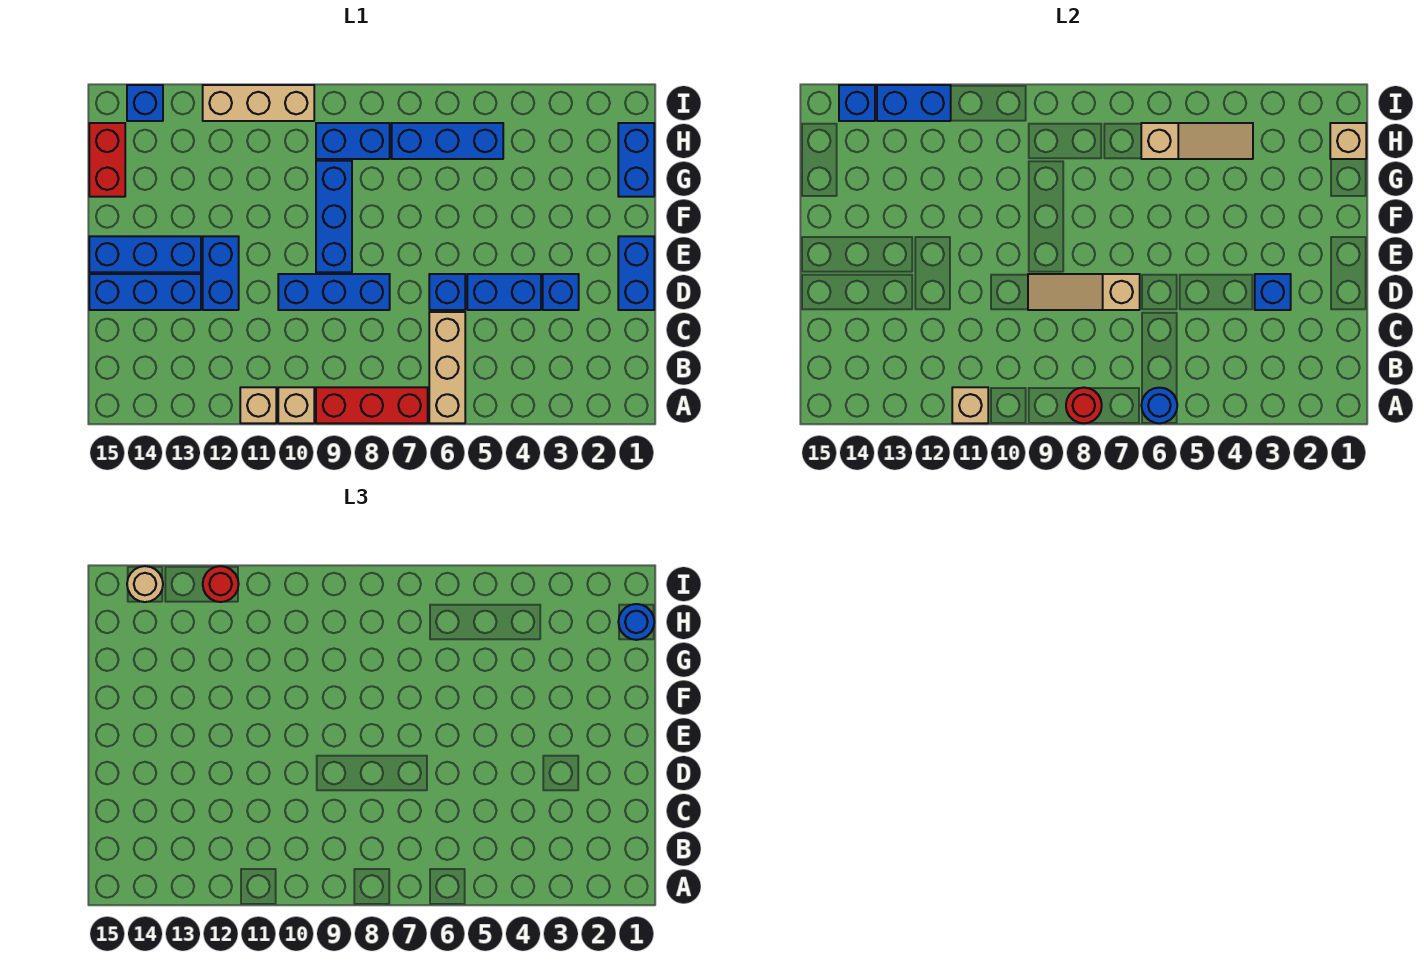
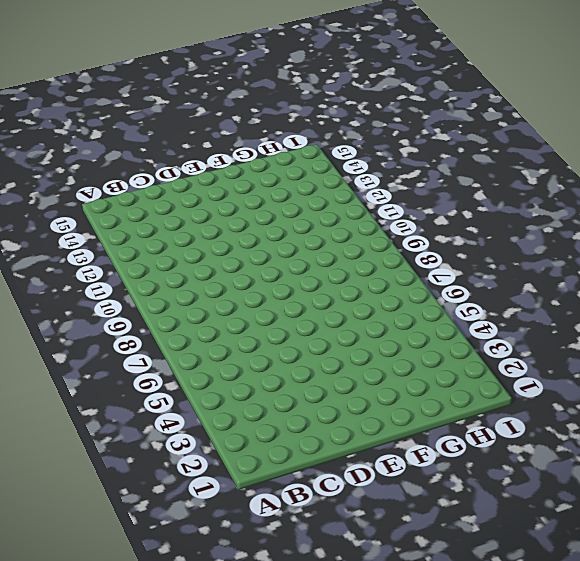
none -> tan brick A6:C6 level 1
none -> red brick A7:A9 level 1
none -> tan brick A10 level 1
none -> tan brick A11 level 1

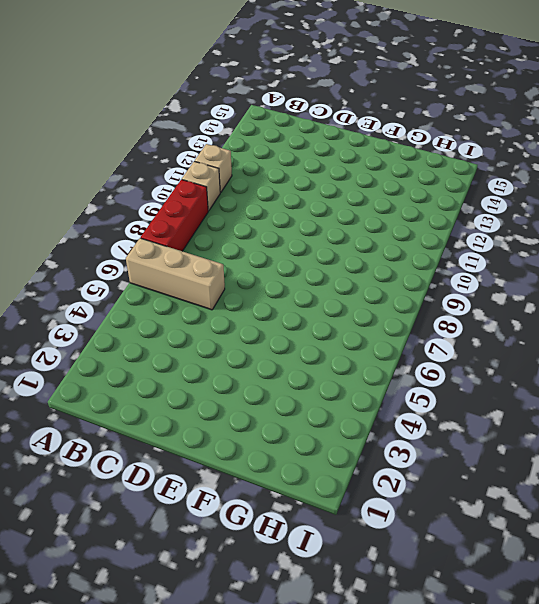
none -> blue brick D1:E1 level 1
none -> blue brick D3 level 1
none -> blue brick D4:D5 level 1
none -> blue brick D6 level 1

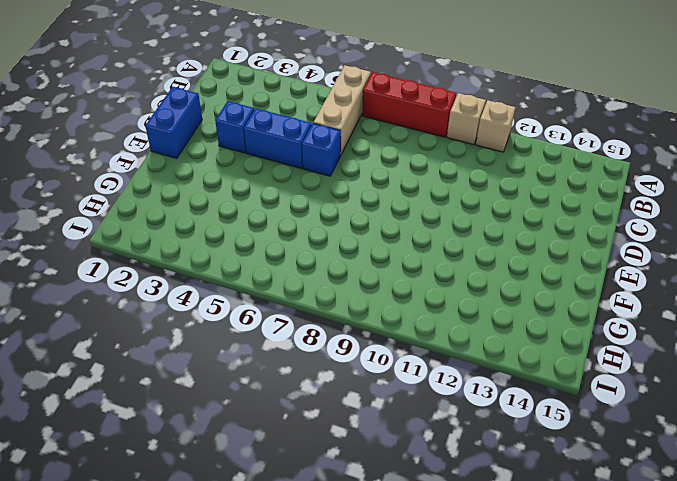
none -> blue brick D8:D10 level 1
none -> blue brick D12:E12 level 1
none -> blue brick D13:D15 level 1
none -> blue brick E9:G9 level 1

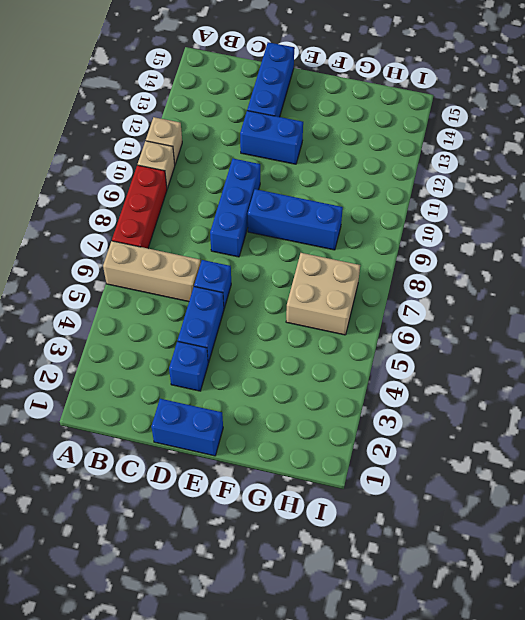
tan brick G6:H7 level 1 -> blue brick H5:H7 level 1
none -> blue brick E13:E15 level 1
none -> blue brick G1:H1 level 1
none -> red brick G15:H15 level 1
none -> blue brick H8:H9 level 1

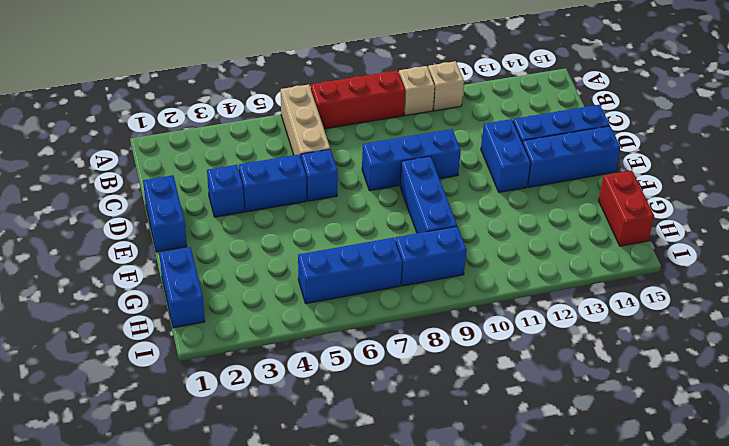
none -> tan brick I10:I12 level 1
none -> blue brick I14 level 1
none -> blue round brick A6 level 2
none -> red round brick A8 level 2

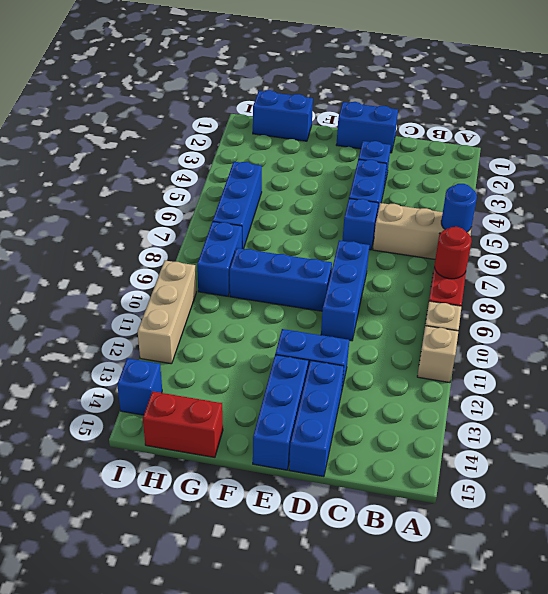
none -> tan brick A11 level 2
none -> blue brick D3 level 2
none -> tan slope D7:D9 level 2 top 7
none -> tan brick H1 level 2

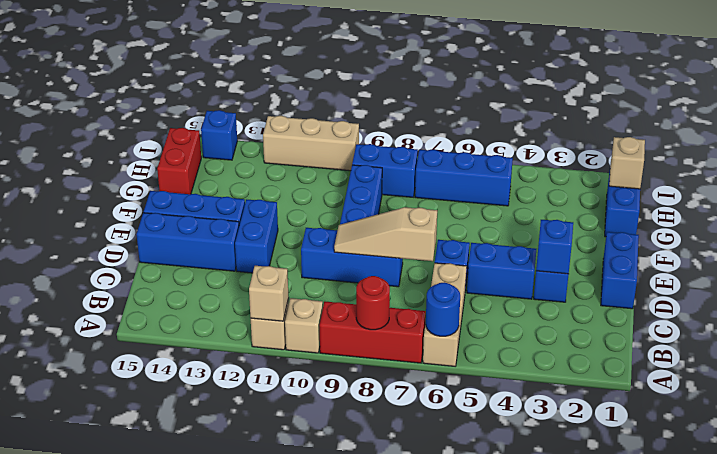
none -> tan slope H4:H6 level 2 top 6
none -> blue brick I12:I13 level 2
none -> blue brick I14 level 2
none -> blue round brick H1 level 3

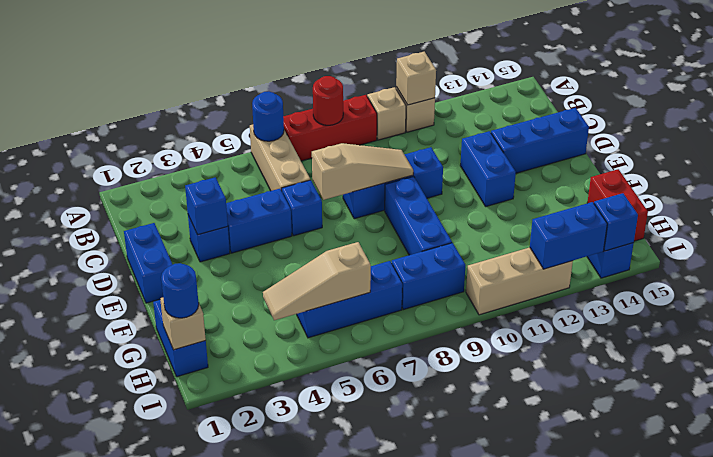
none -> blue brick E13:E15 level 1
none -> red round brick I12 level 3
none -> tan round brick I14 level 3

